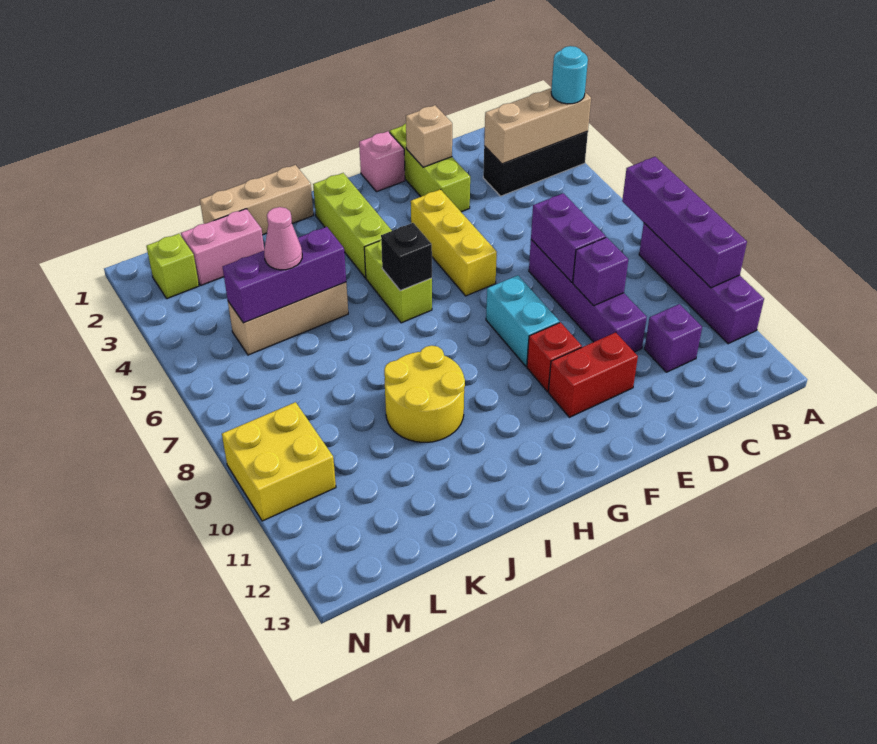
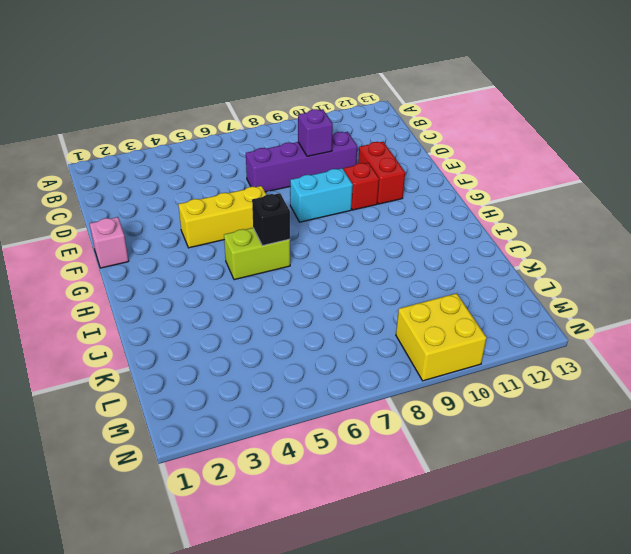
none -> black brick A3:C3 level 1
none -> purple brick A8:A11 level 1
none -> purple brick C11 level 1

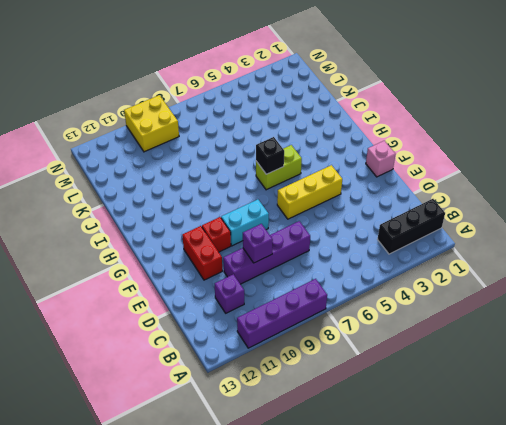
black brick B1:B3 level 1 -> black brick A3:C3 level 1
none -> lime brick E1:E3 level 1
none -> lime brick H2:H4 level 1
none -> tan brick I1:K1 level 1

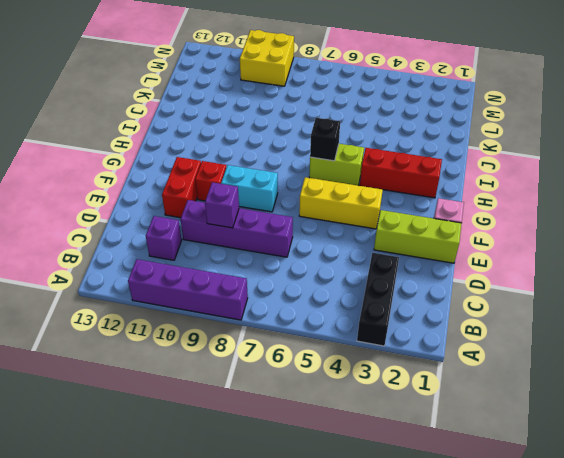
red brick H2:H4 level 1 -> lime brick H2:H4 level 1
none -> tan brick I1:K1 level 1
none -> yellow round brick I9:J10 level 1
none -> tan brick J5:L5 level 1

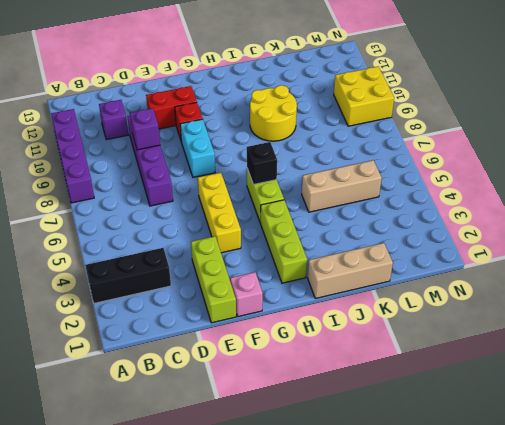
none -> pink brick K2:L2 level 1
none -> lime brick M2 level 1
none -> tan brick A3:C3 level 2

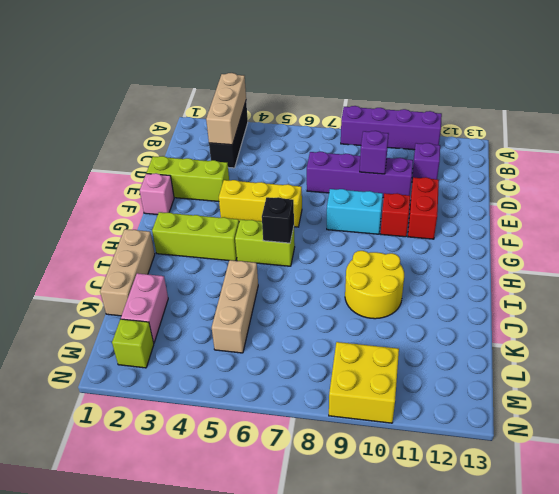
none -> purple brick A7:A10 level 2
none -> purple brick D7:D8 level 2
none -> tan brick E2 level 2

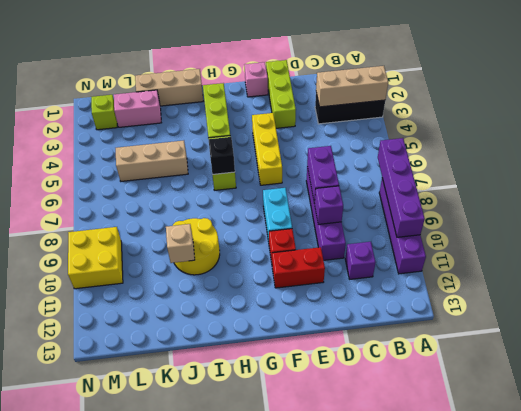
tan brick J10 level 2 -> tan brick E2 level 2
none -> purple brick J5:L5 level 2
none -> cyan round brick A3 level 3
none -> pink cone K5 level 3

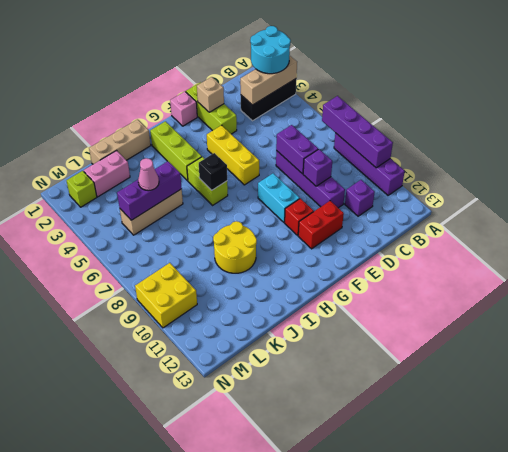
cyan round brick A2:B3 level 3 -> cyan round brick A3 level 3

